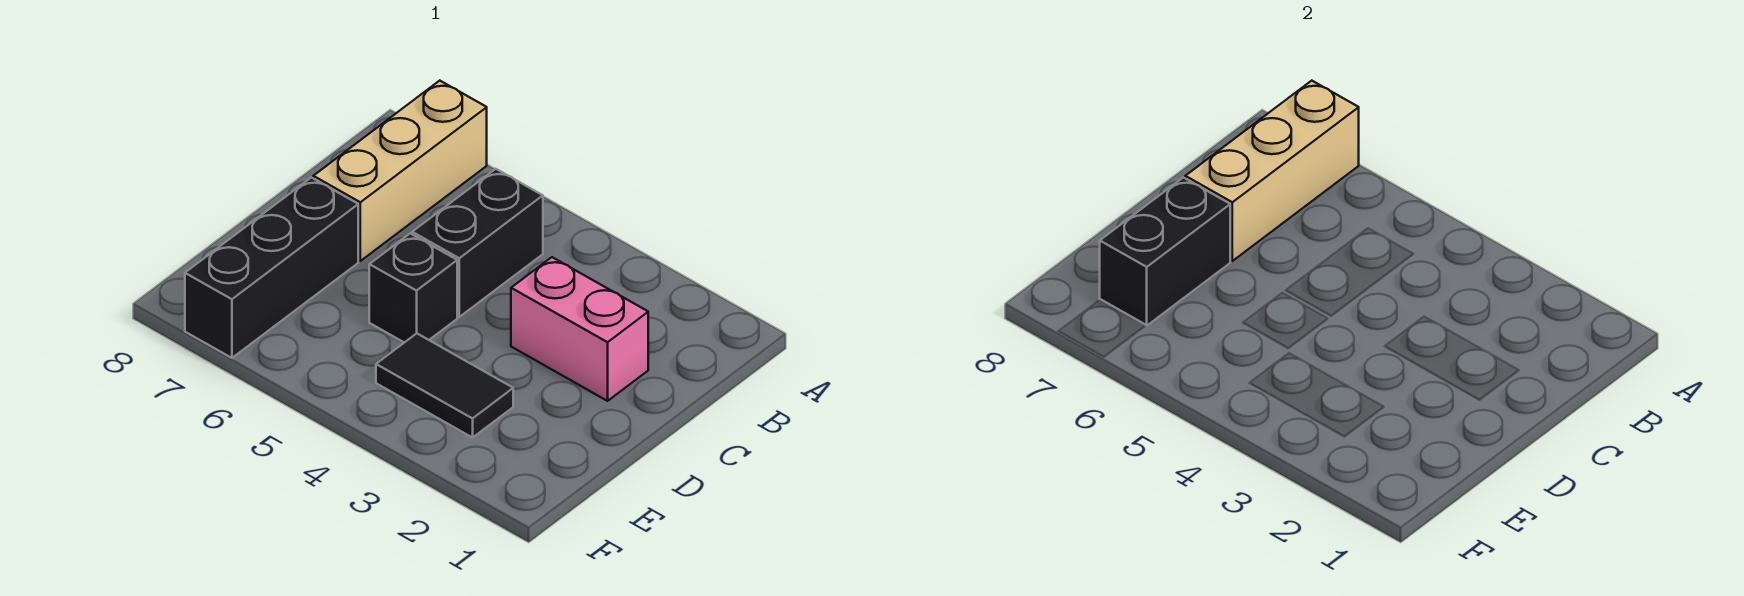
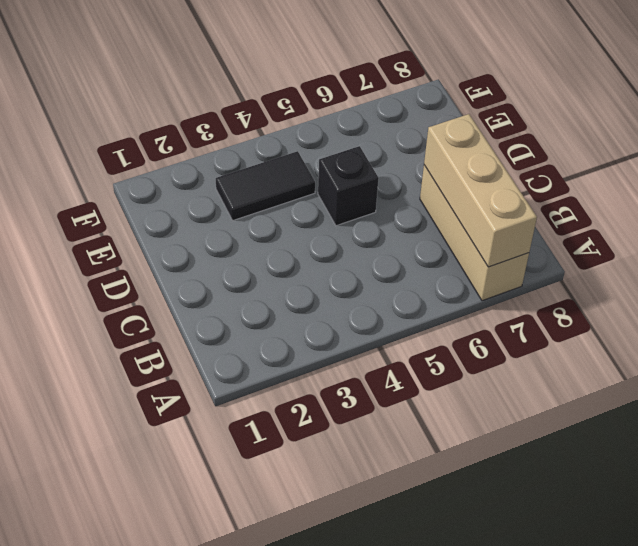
none -> black brick B5:C5 level 1
none -> pink brick C2:C3 level 1

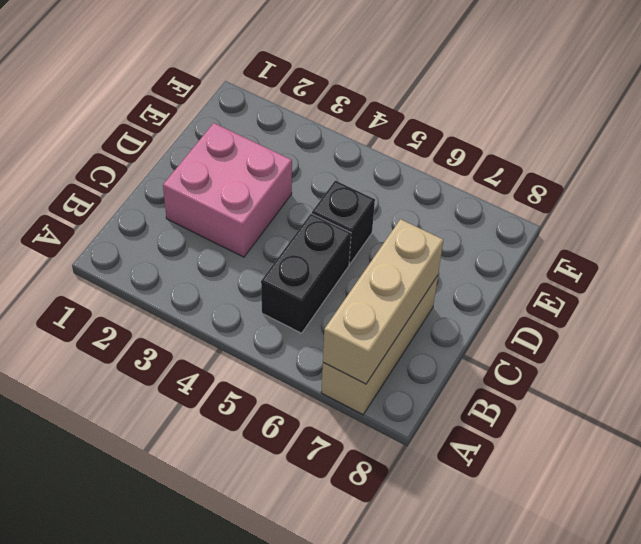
pink brick C2:D3 level 1 -> pink brick C2:C3 level 1
none -> black brick D7:F7 level 1
none -> black tile E3:E4 level 1

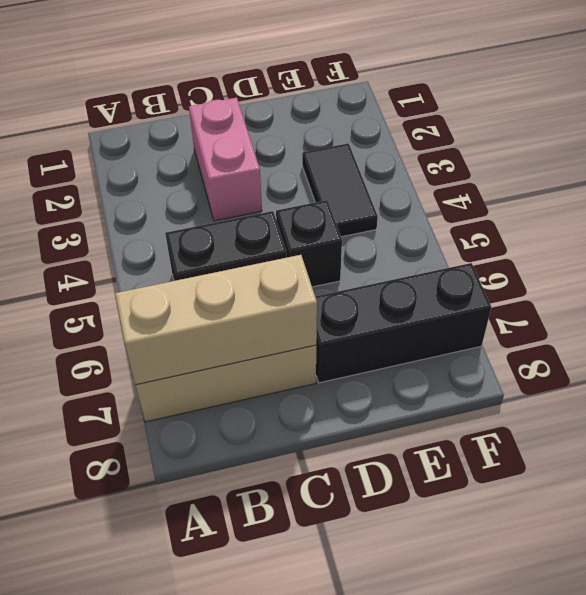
none -> black brick D7:E7 level 2

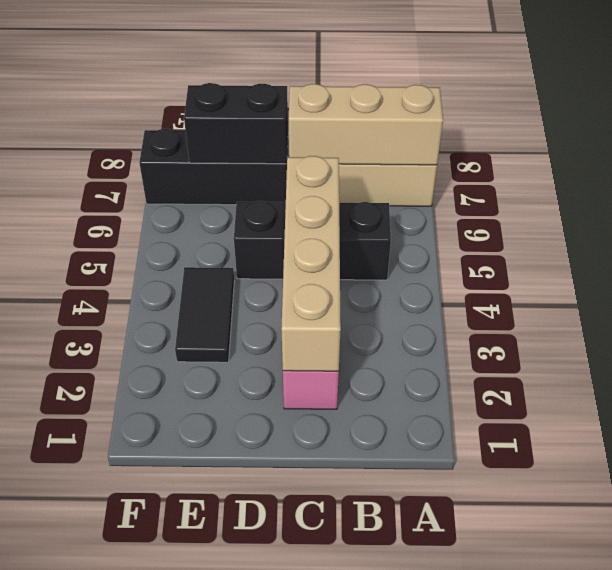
tan brick C2:C5 level 2 -> none

